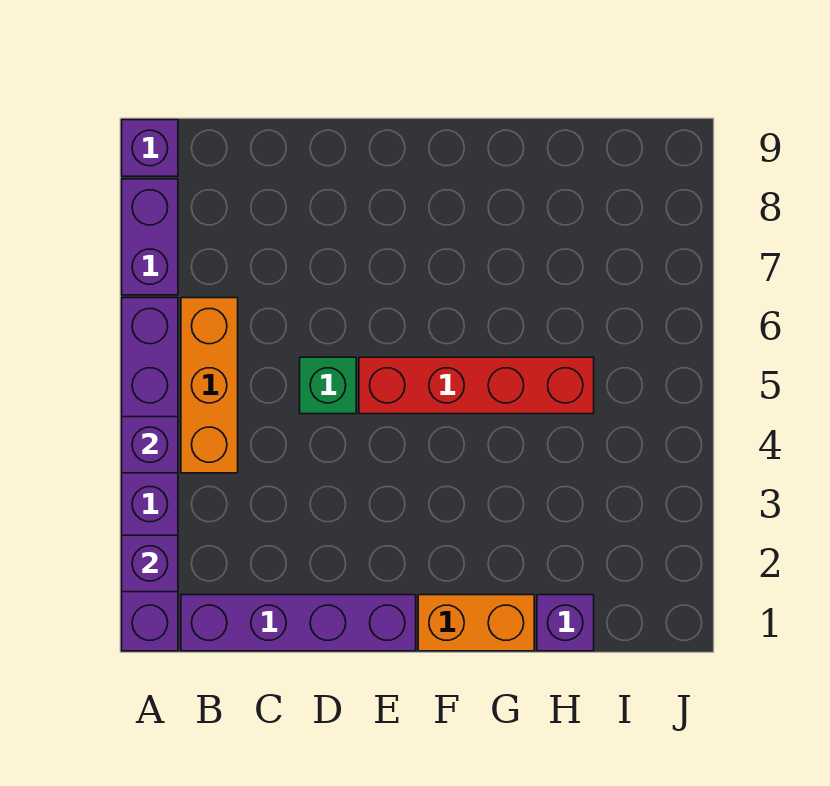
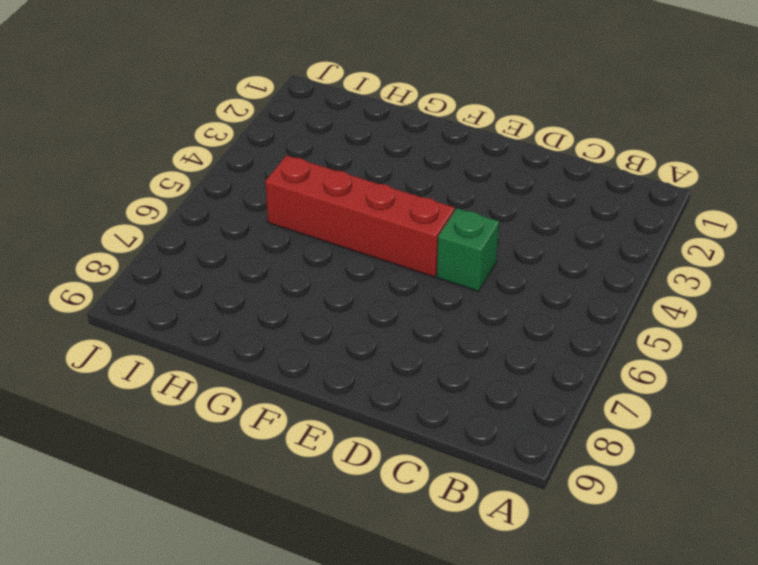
none -> purple brick A1:A6 level 1
none -> purple brick A7:A8 level 1

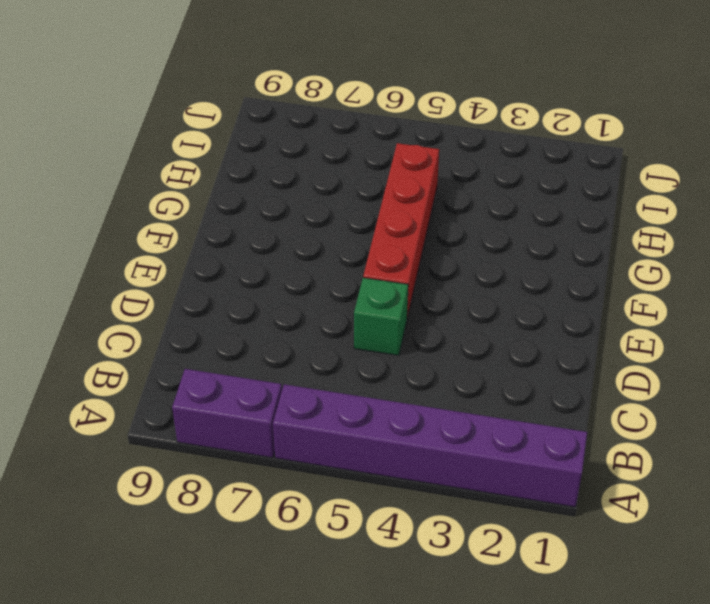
none -> purple brick A9 level 1
none -> purple brick B1:E1 level 1

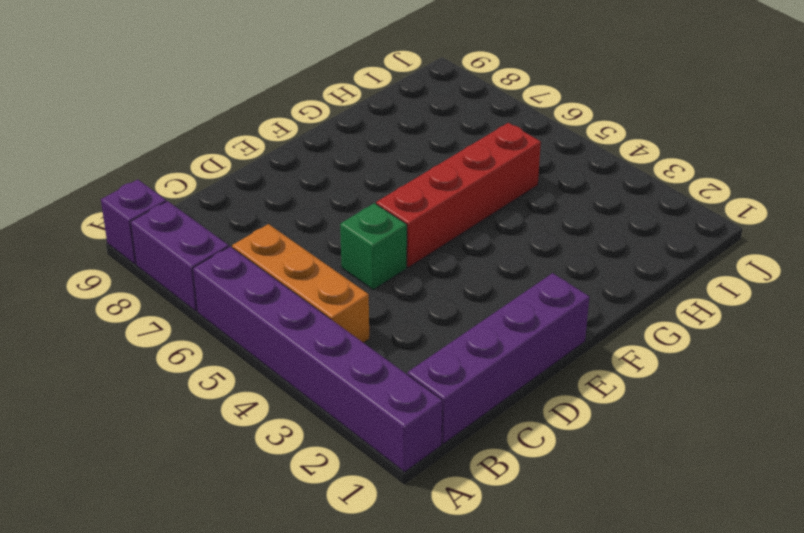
none -> orange brick F1:G1 level 1
none -> purple brick H1 level 1

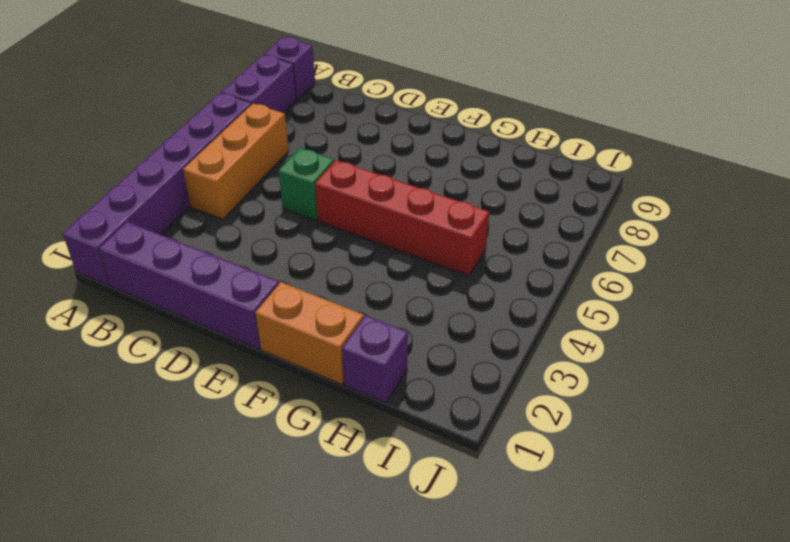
none -> purple brick A2 level 2
none -> purple brick A4 level 2

